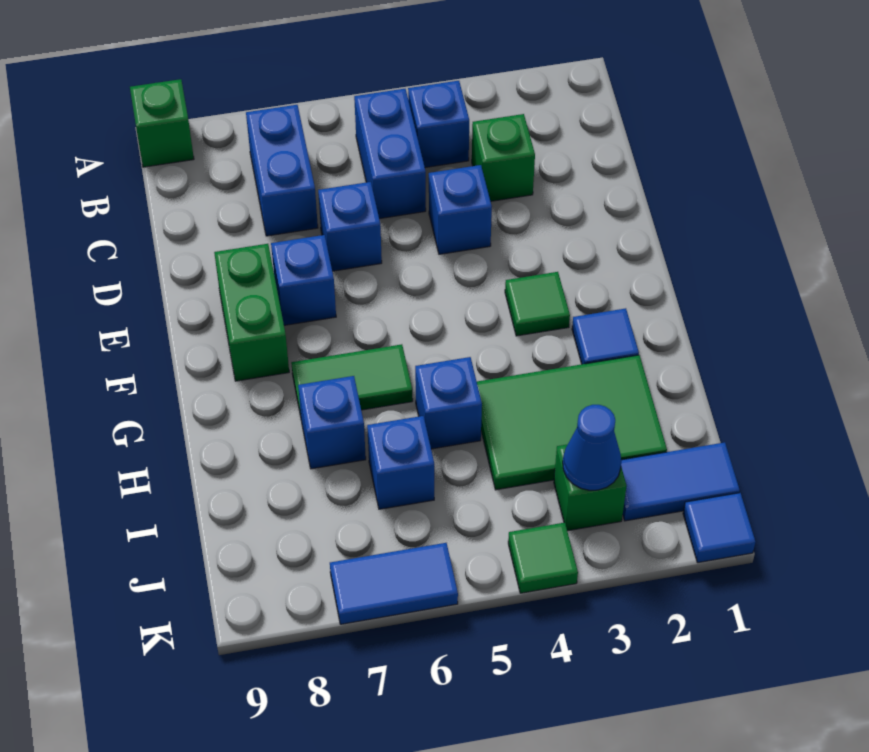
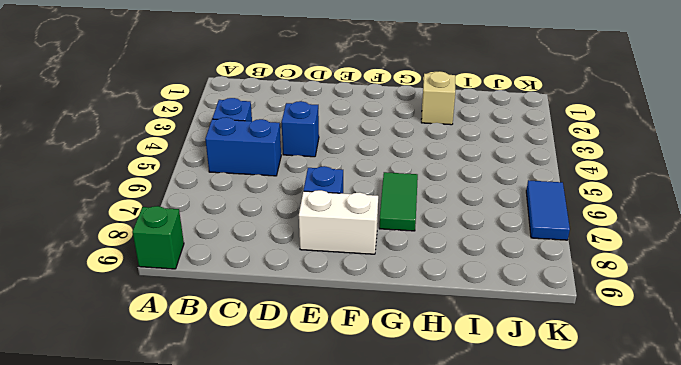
white brick E8:F8 level 1 -> green brick E8:F8 level 1
tan brick H2 level 1 -> green tile H2:I4 level 1
none -> blue brick B7:C7 level 1
none -> green brick C3 level 1
none -> blue brick D6 level 1

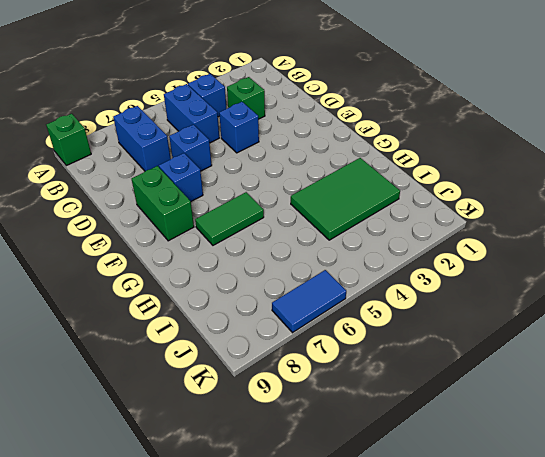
none -> green tile F3 level 1
none -> blue tile G2 level 1
none -> blue brick H5 level 1

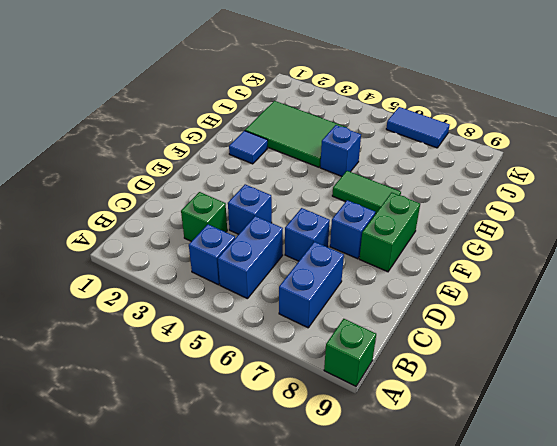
none -> green tile F3 level 1
none -> blue brick H7 level 1
none -> blue brick I6 level 1

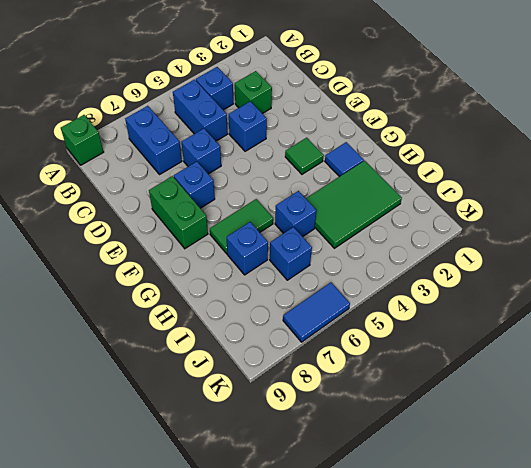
none -> blue tile J1:J2 level 1
none -> green brick J3 level 1
none -> blue tile K1 level 1

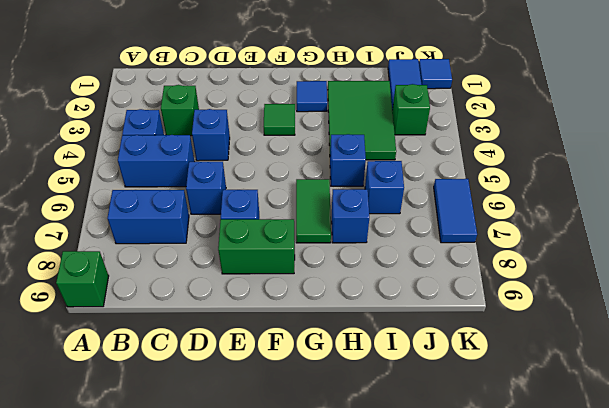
none -> green tile K4 level 1
none -> blue cone J3 level 2

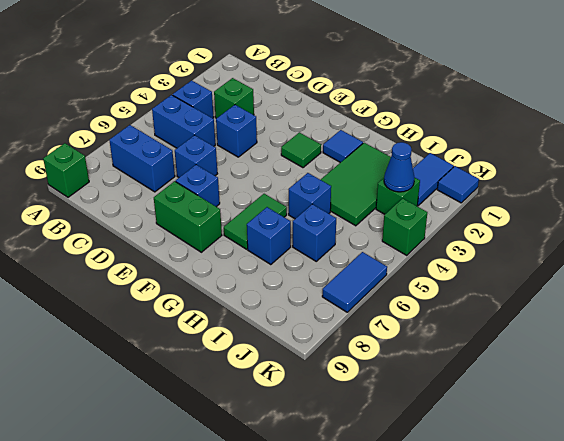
green brick K4 level 1 -> green tile K4 level 1

